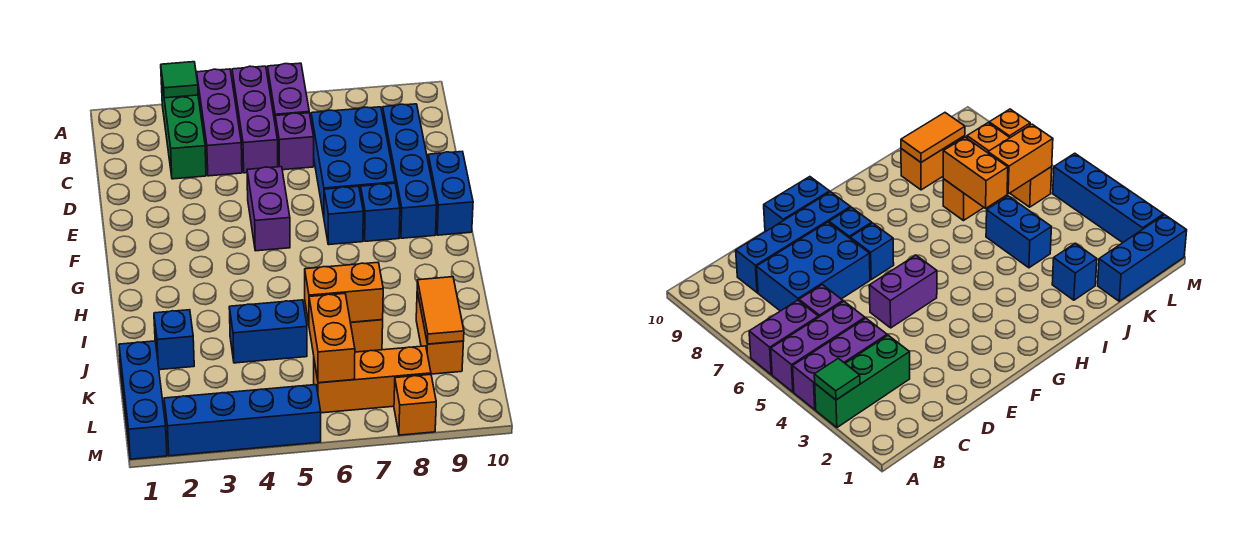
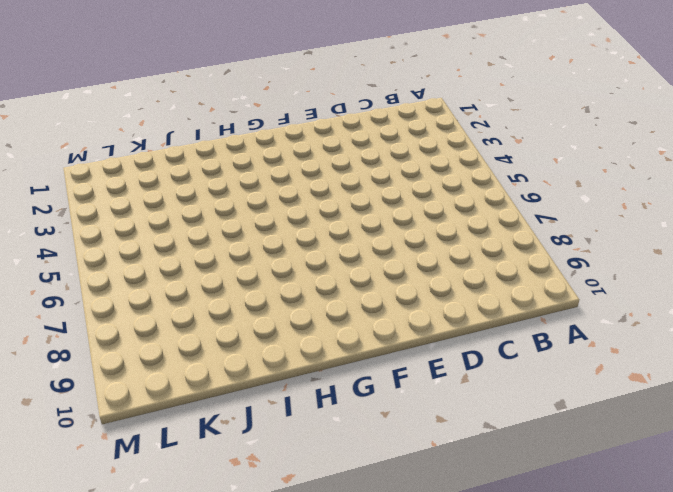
none -> green brick A3:C3 level 1
none -> purple brick A4:C4 level 1
none -> purple brick A5:C5 level 1

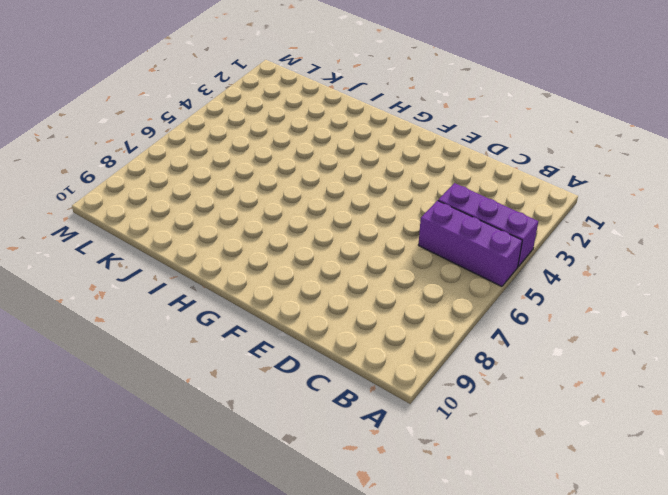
none -> green brick A3:C3 level 1
none -> purple brick A6:B6 level 1
none -> purple brick C6 level 1

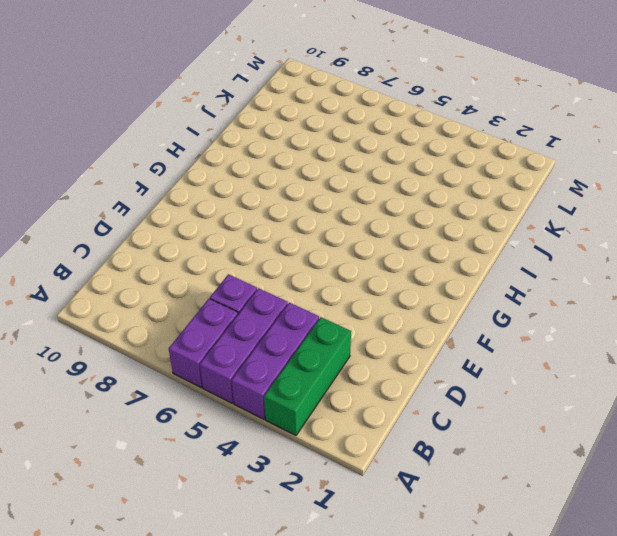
none -> blue brick C7:E8 level 1
none -> blue brick C9:F9 level 1
none -> purple brick E5:F5 level 1

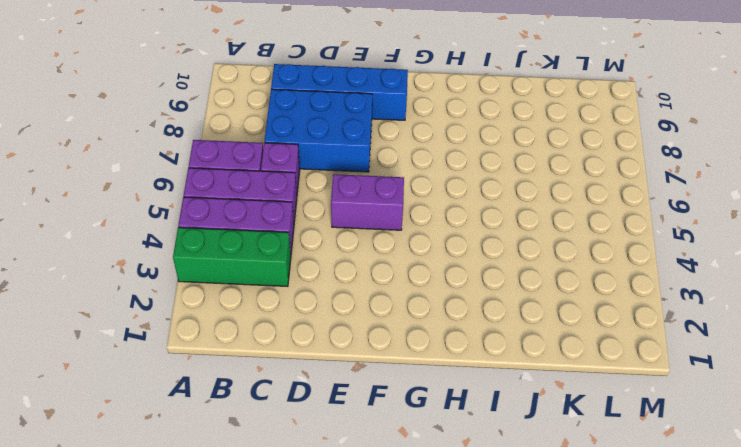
none -> blue brick E10:F10 level 1
none -> blue brick F7 level 1
none -> blue brick F8 level 1

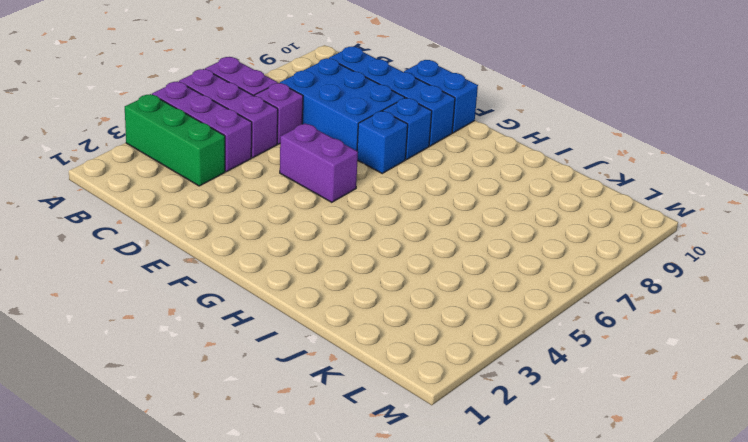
none -> blue brick J2 level 1
none -> blue brick J4:J5 level 1
none -> orange brick J7 level 1

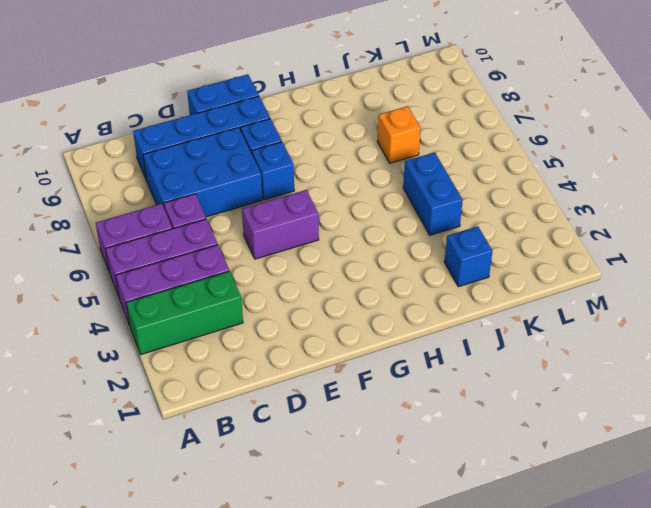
none -> orange brick J9:K9 level 1
none -> blue brick K1:M1 level 1
none -> orange brick L6:L8 level 1

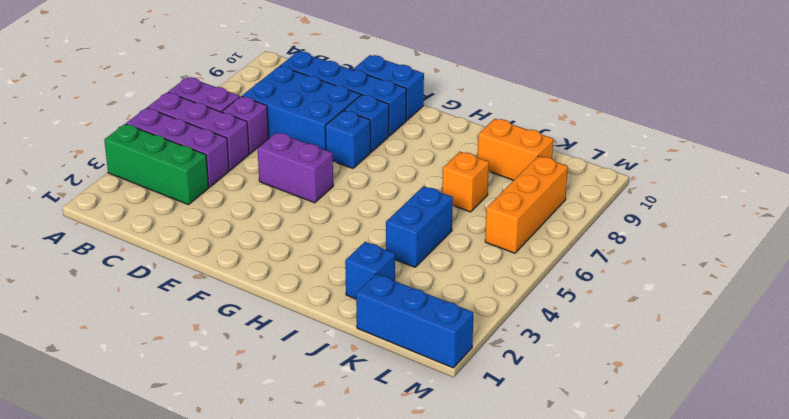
none -> blue brick M2:M5 level 1
none -> orange brick M8 level 1
none -> green tile A3 level 2

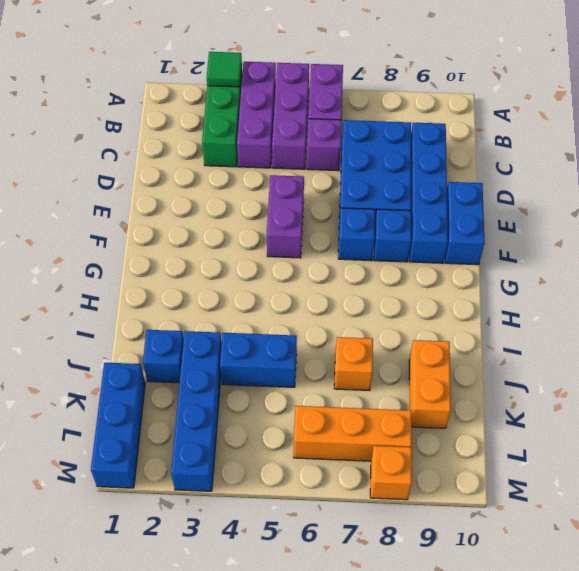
blue brick J3:M3 level 1 -> blue brick M2:M5 level 1
none -> orange brick J6:J7 level 2
none -> orange tile J9:K9 level 2
none -> orange brick K6:L6 level 2

